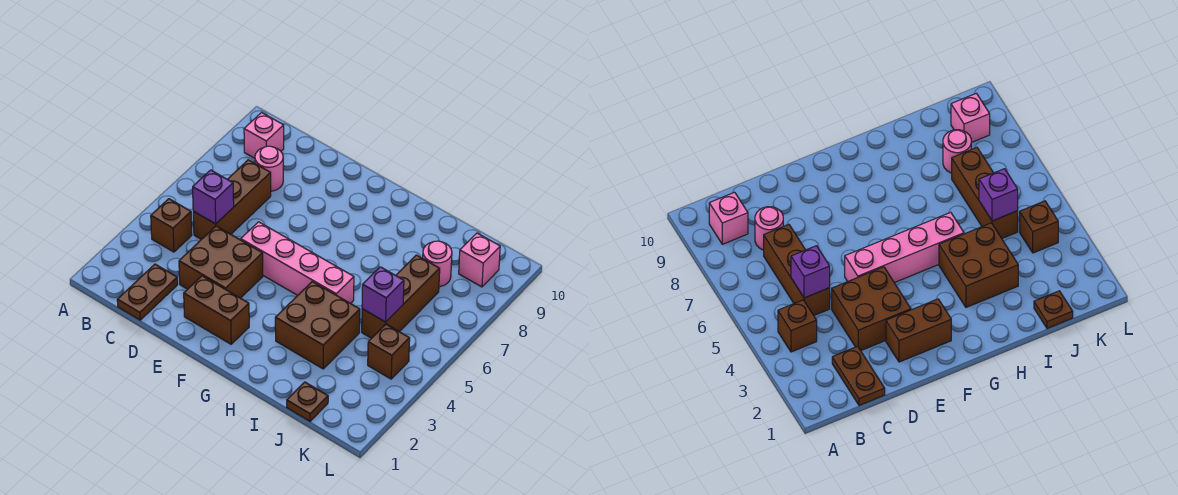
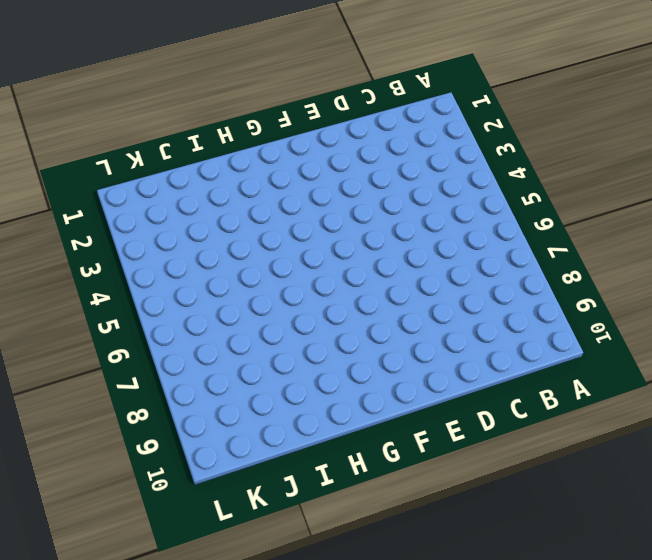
none -> brown brick B4 level 1
none -> pink brick B9 level 1
none -> brown plate C1:C2 level 1

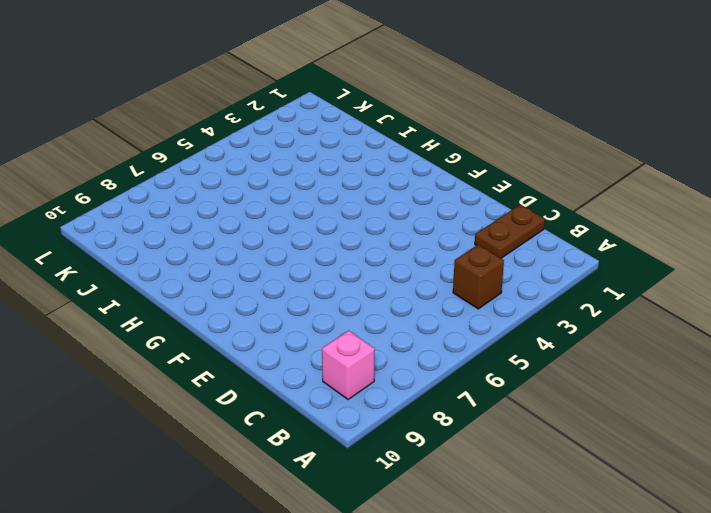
none -> brown brick C5:C7 level 1
none -> pink round brick C8 level 1
none -> brown brick D3:E4 level 1

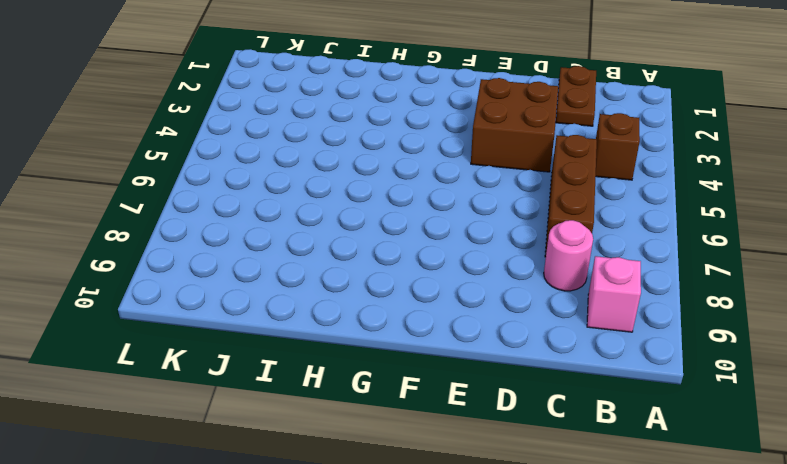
none -> brown brick E2:F2 level 1
none -> pink brick E5:H5 level 1
none -> brown brick H3:I4 level 1

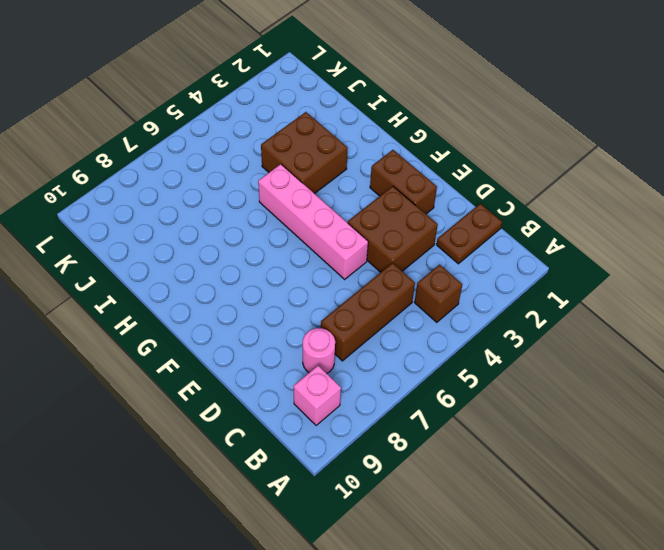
none -> brown plate J1 level 1
none -> brown brick J5:J7 level 1
none -> pink round brick J8 level 1

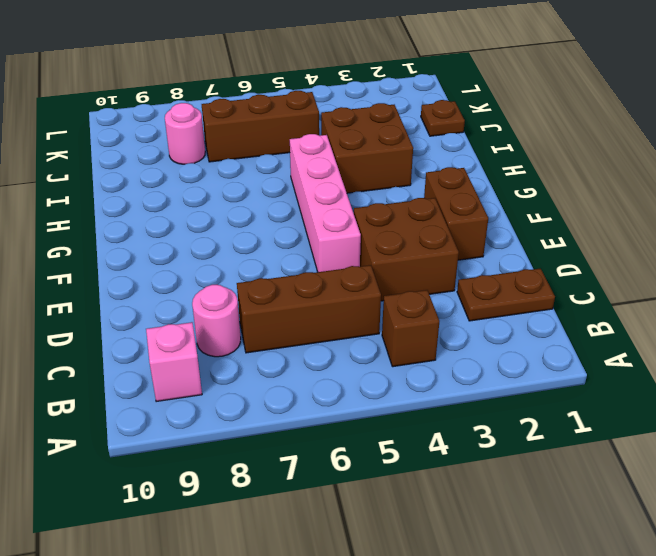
none -> brown brick K4 level 1
none -> pink brick K9 level 1
none -> purple brick C5 level 2

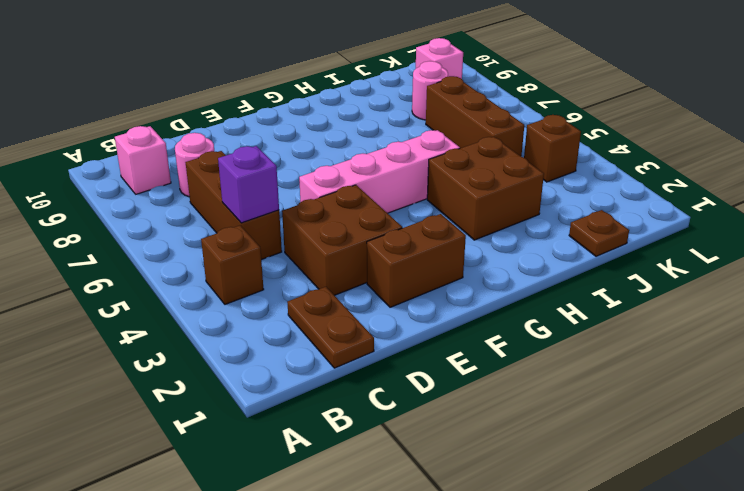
none -> purple brick J5 level 2

